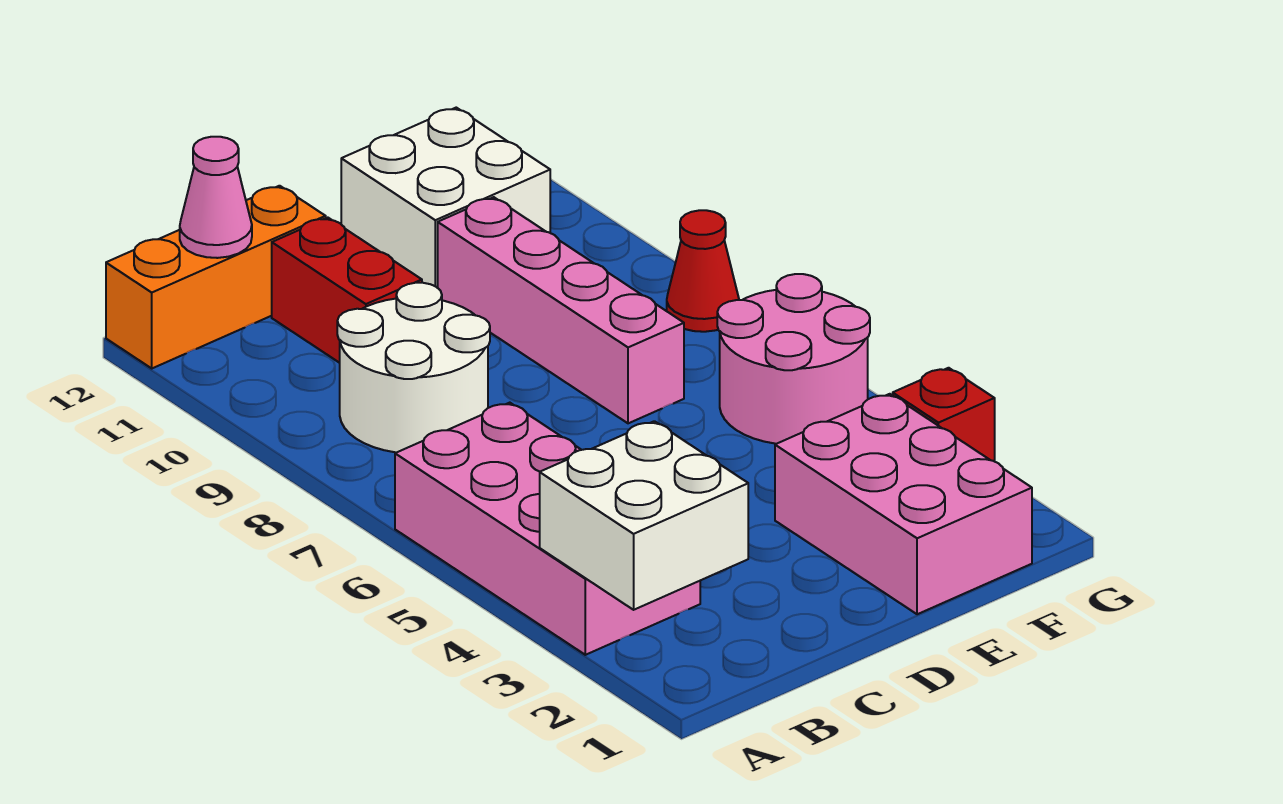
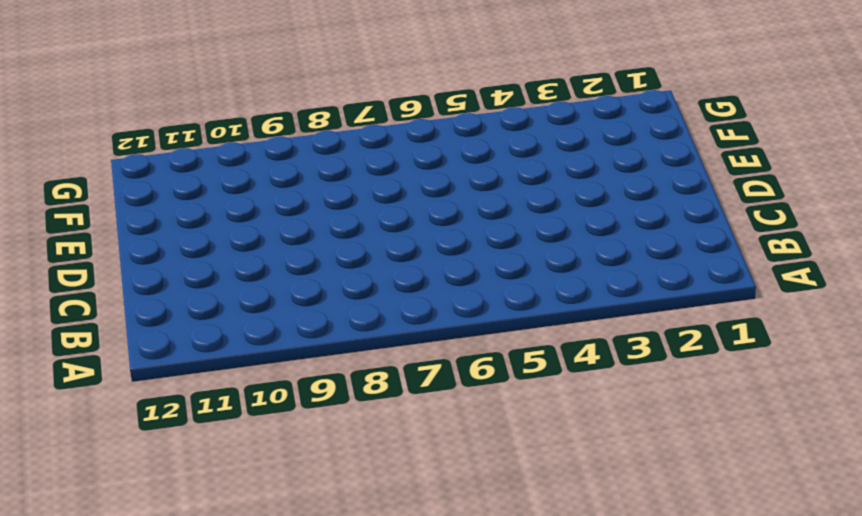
none -> pink brick A3:B6 level 1
none -> orange brick A12:C12 level 1
none -> white round brick B8:C9 level 1

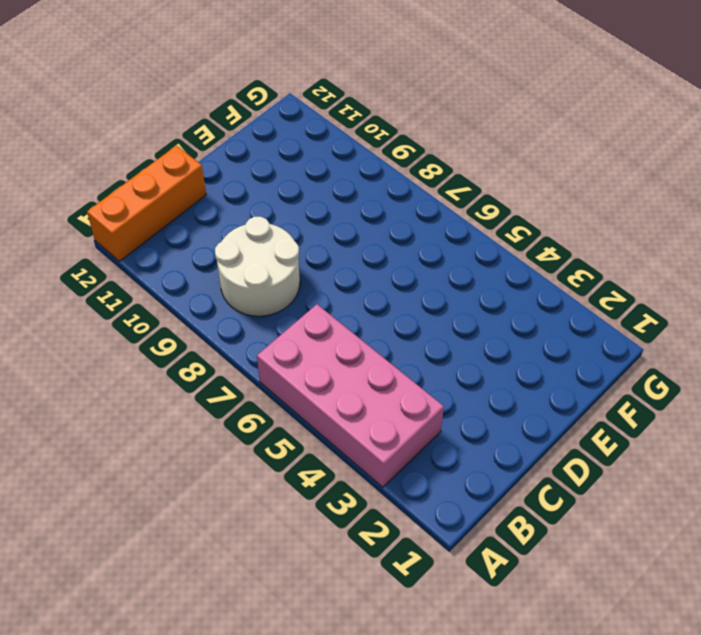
none -> red brick C10:C11 level 1
none -> pink brick E1:F3 level 1
none -> pink brick E7:E10 level 1

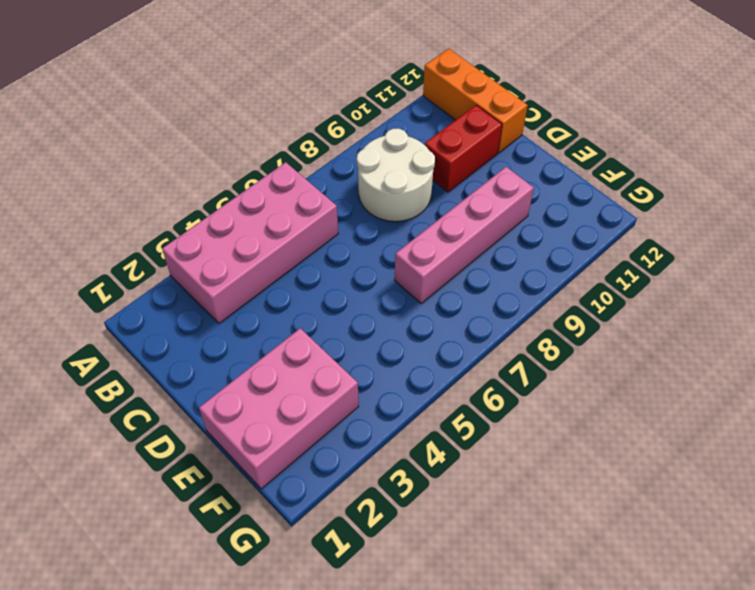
none -> white brick E11:F12 level 1
none -> pink round brick F5:G6 level 1
none -> red brick G3 level 1

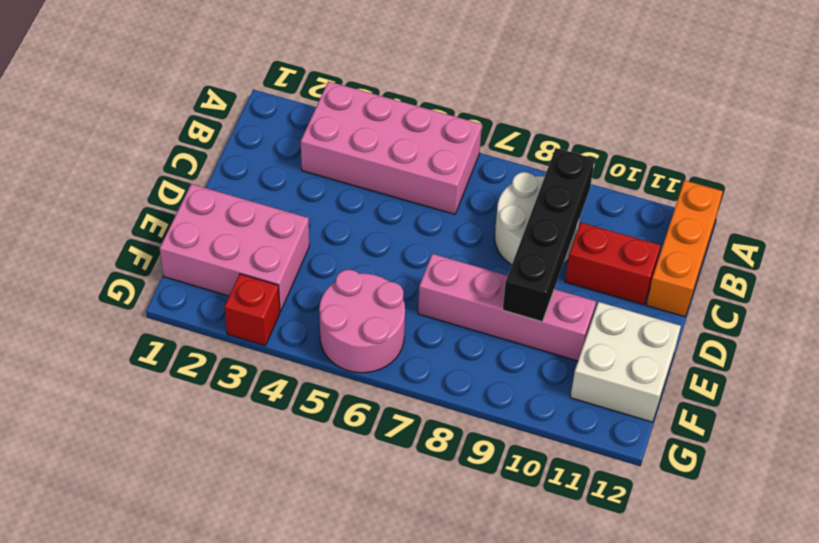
black brick B9:E9 level 2 -> none
none -> red cone G8 level 1
none -> white brick A2:B3 level 2
none -> pink cone B12 level 2

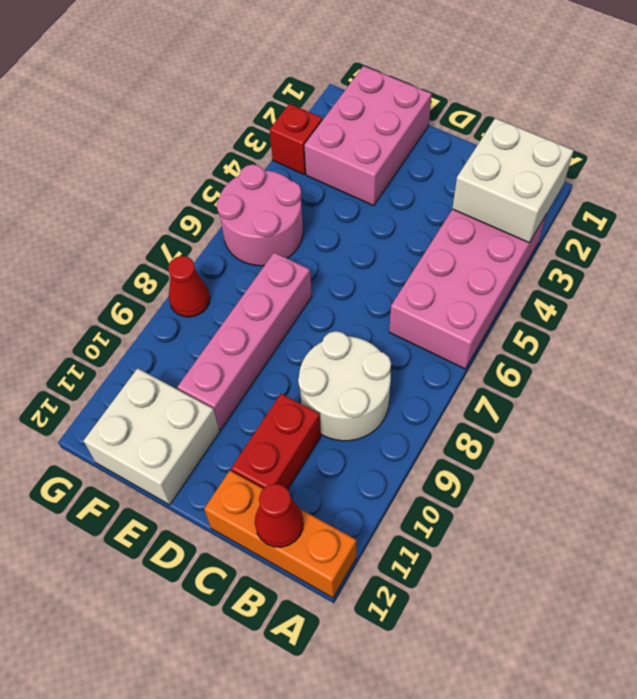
red cone B12 level 2 -> pink cone B12 level 2

